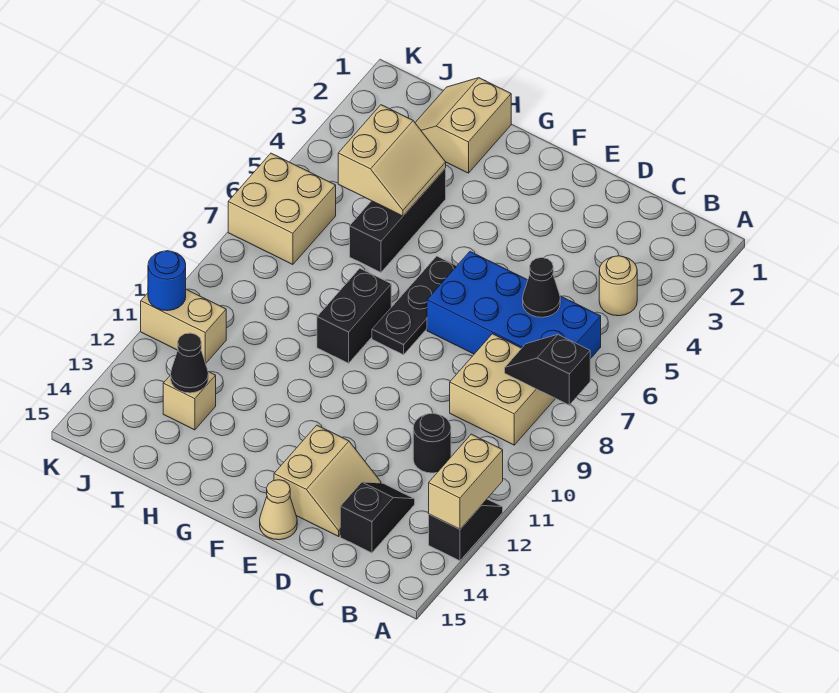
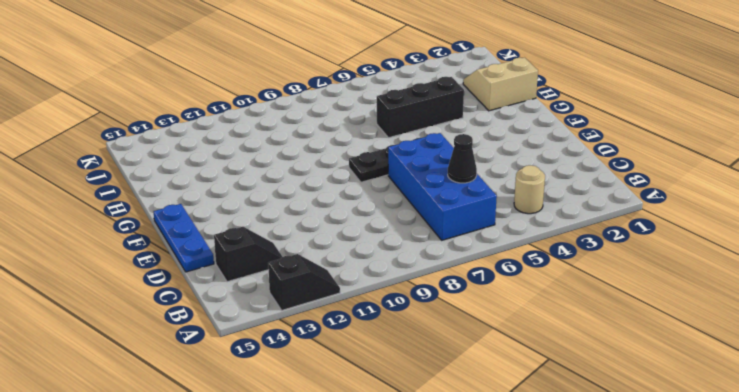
blue plate D15:F15 level 1 -> tan cone E15 level 1
none -> tan brick B8:C9 level 1
none -> black round brick C11 level 1
none -> tan slope D13:E14 level 1 top E

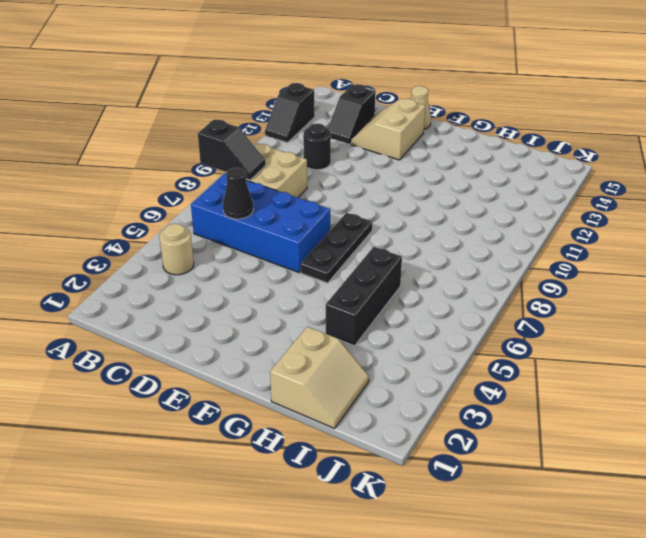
none -> black brick G8:G9 level 1
none -> tan brick I13 level 1
none -> tan brick J6:K7 level 1

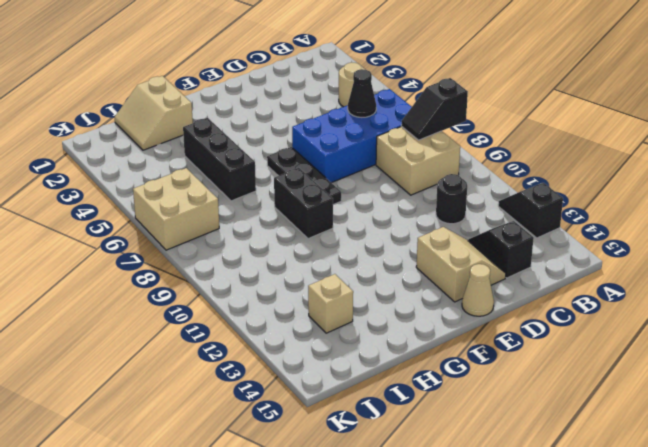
none -> tan brick J11:K11 level 1
none -> tan brick A12:A13 level 2
none -> tan slope H4:I5 level 2 top I

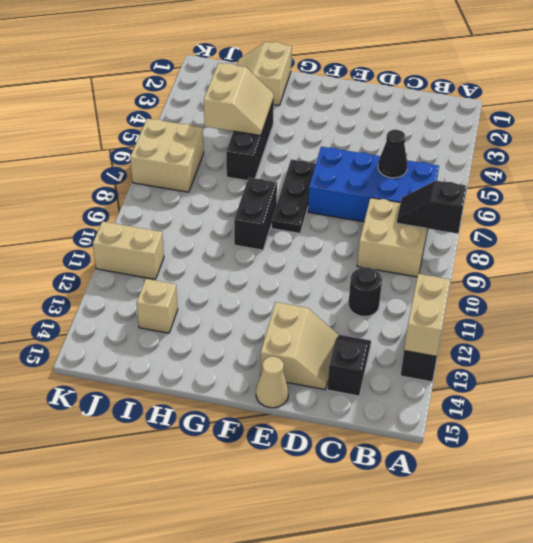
none -> tan round brick B4 level 1
none -> black cone I13 level 2
none -> blue round brick K11 level 2

